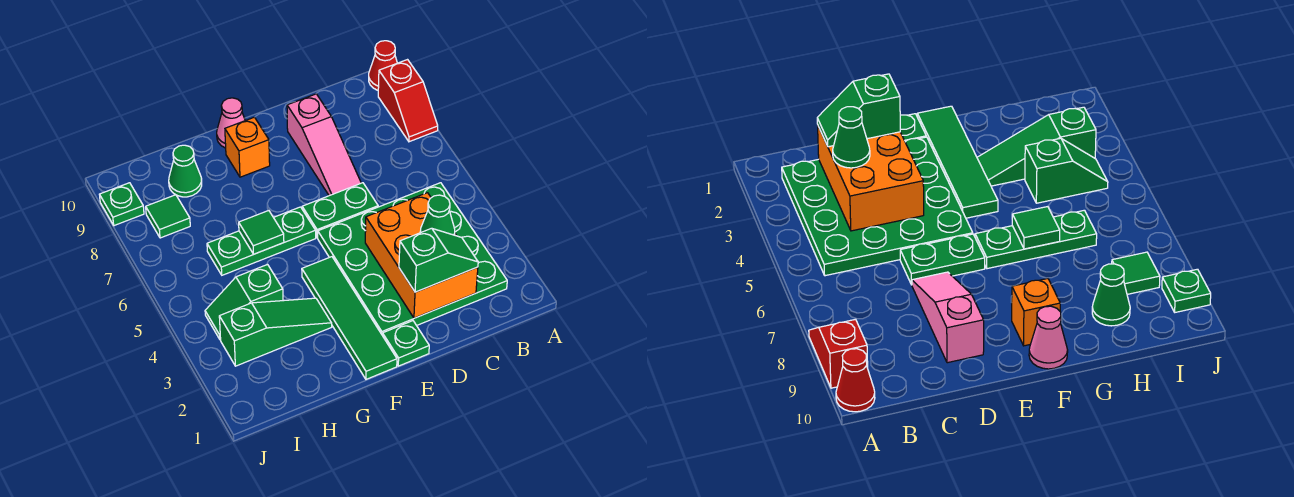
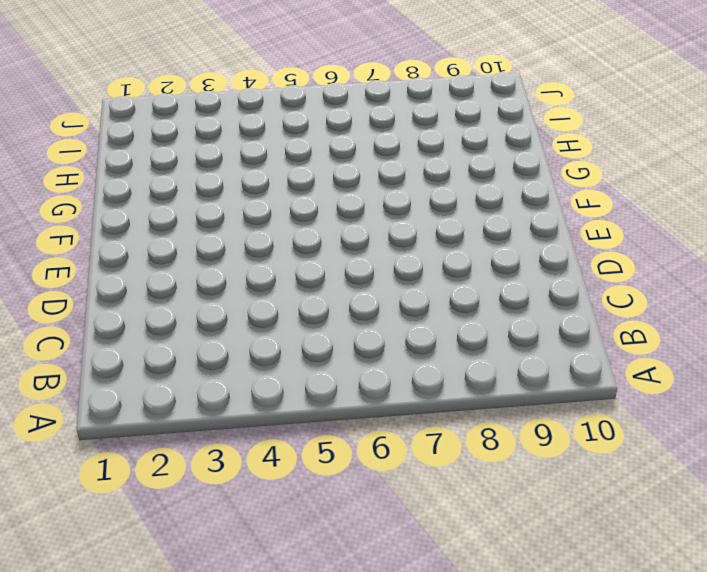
none -> red slope A8:A9 level 1 top 9
none -> red cone A10 level 1
none -> green plate B2:E5 level 1

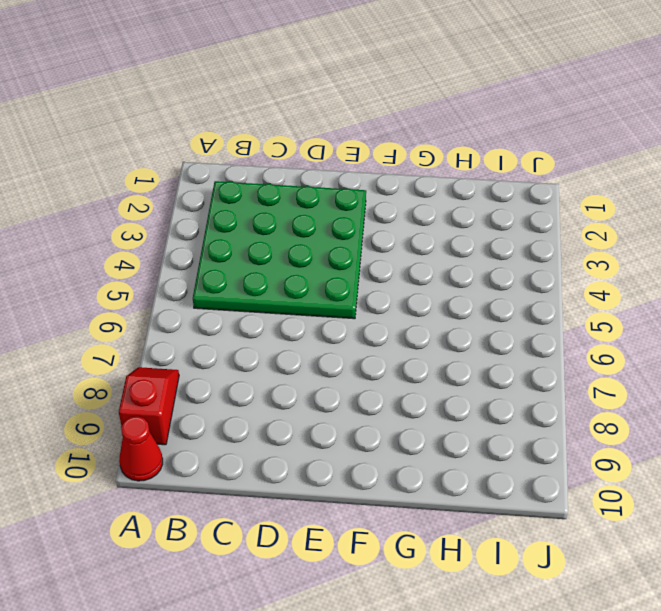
none -> green plate D6:E6 level 1
none -> pink slope D7:D9 level 1 top 9
none -> green plate E1 level 1

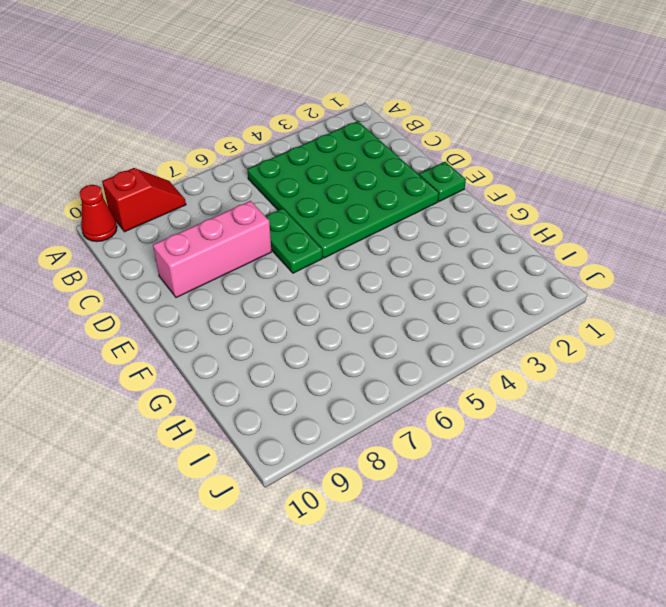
pink brick D7:D9 level 1 -> pink slope D7:D9 level 1 top 9
none -> green tile F1:F4 level 1
none -> green plate F6:H6 level 1
none -> orange brick F9 level 1

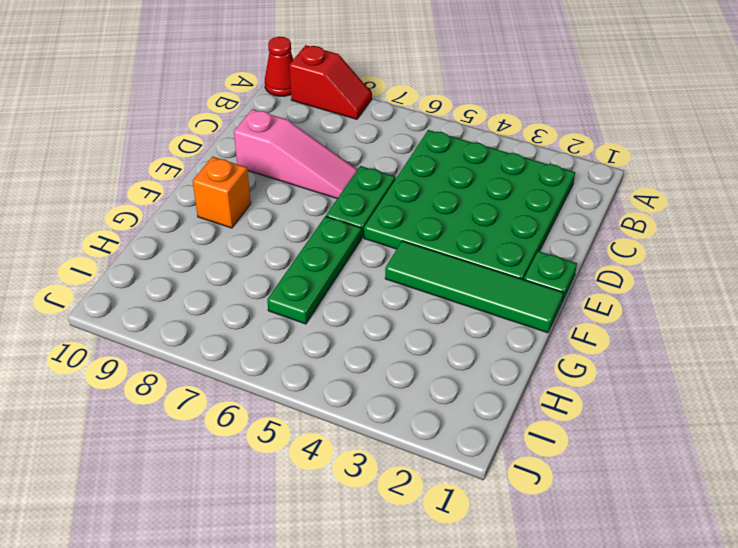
none -> pink cone F10 level 1
none -> green slope G3:I3 level 1 top I
none -> green slope H4:I4 level 1 top H

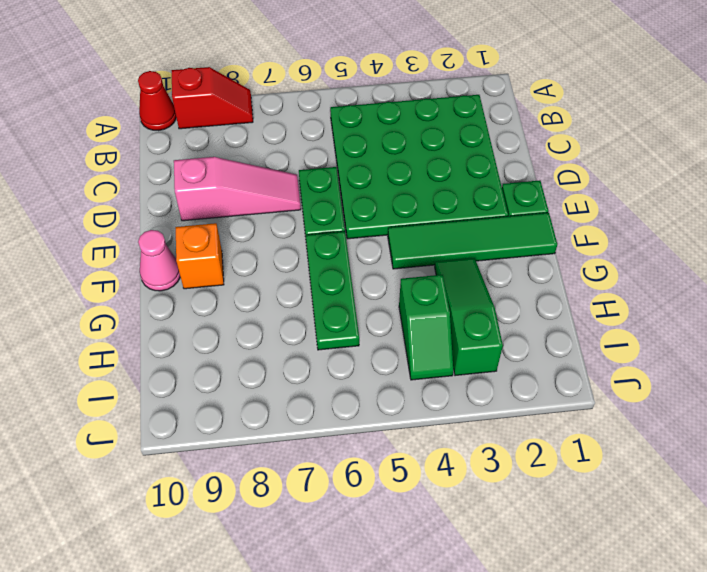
none -> green cone H9 level 1
none -> green tile I8 level 1
none -> green plate J9 level 1

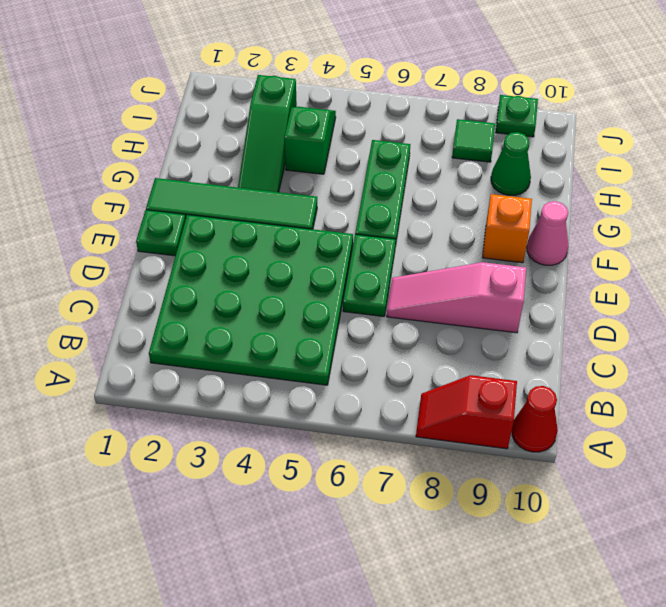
none -> orange brick C2:D4 level 2
none -> green tile G6 level 2
none -> green slope C2:D2 level 3 top D

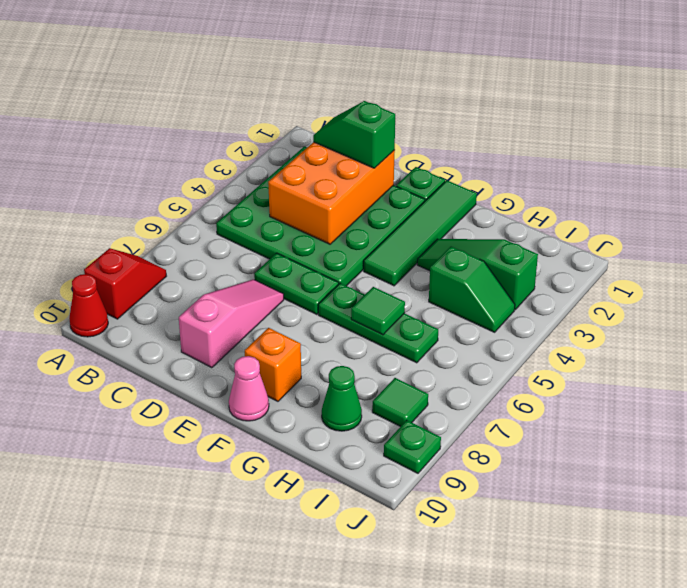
none -> green cone C3 level 3

